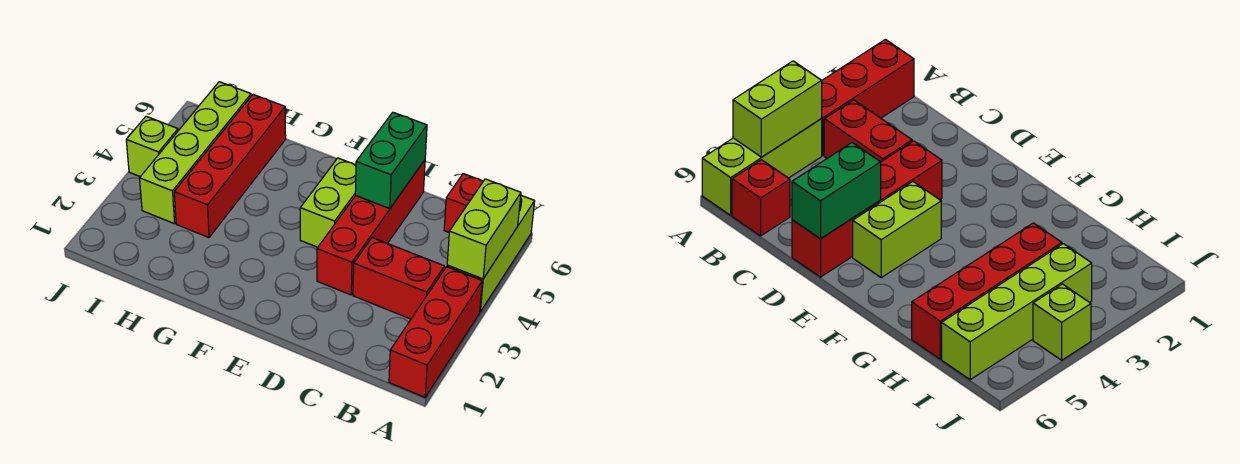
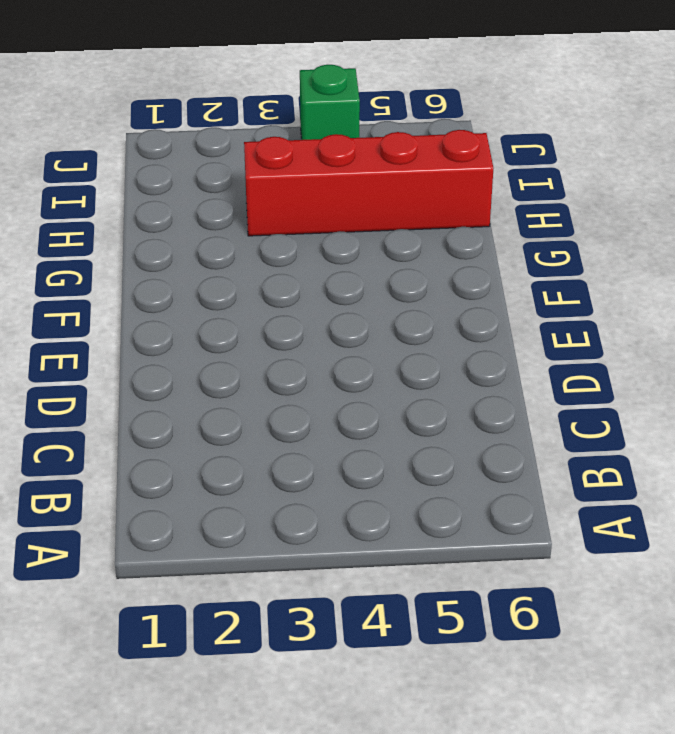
green brick J4 level 1 -> lime brick J4 level 1
none -> red brick A1:A3 level 1
none -> lime brick A4:A6 level 1

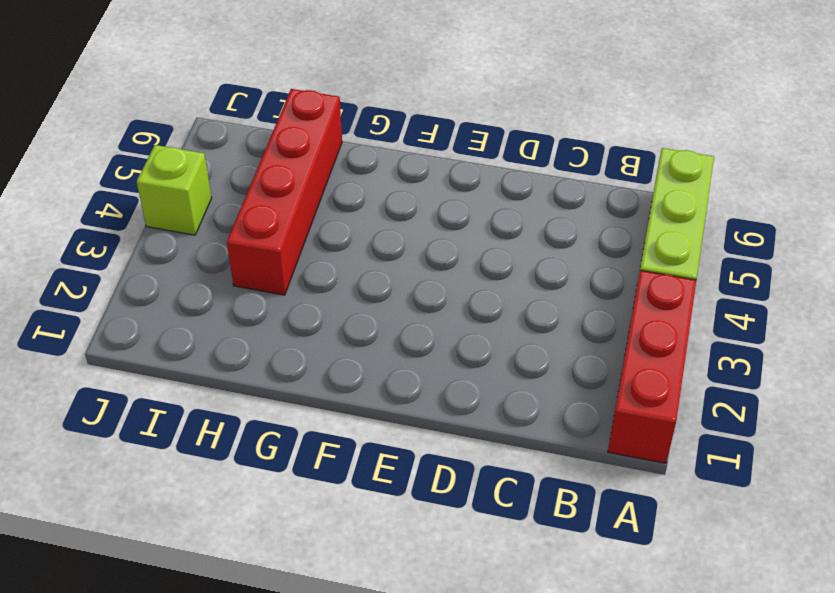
none -> red brick B3:C3 level 1
none -> red brick B6 level 1

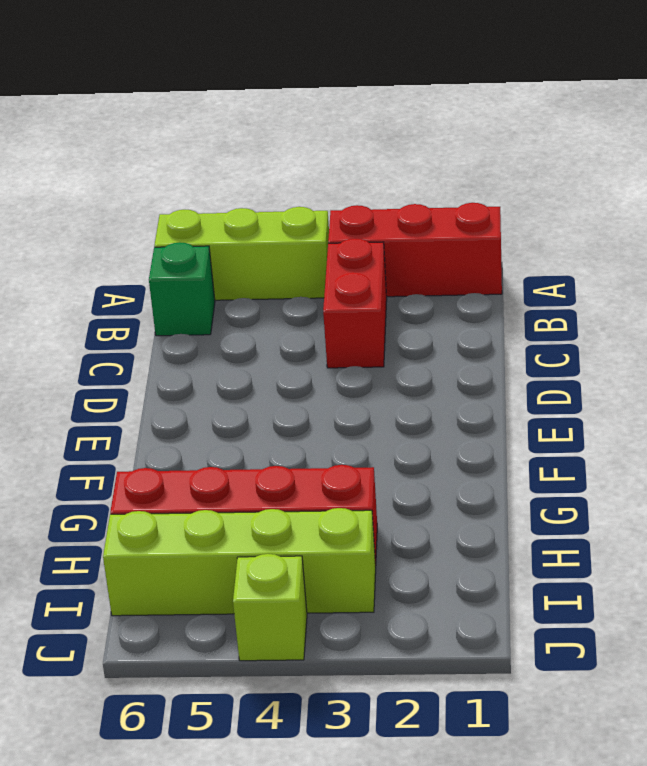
green brick B6 level 1 -> red brick B6 level 1
none -> red brick D3:D6 level 1
none -> lime brick E4:E5 level 1

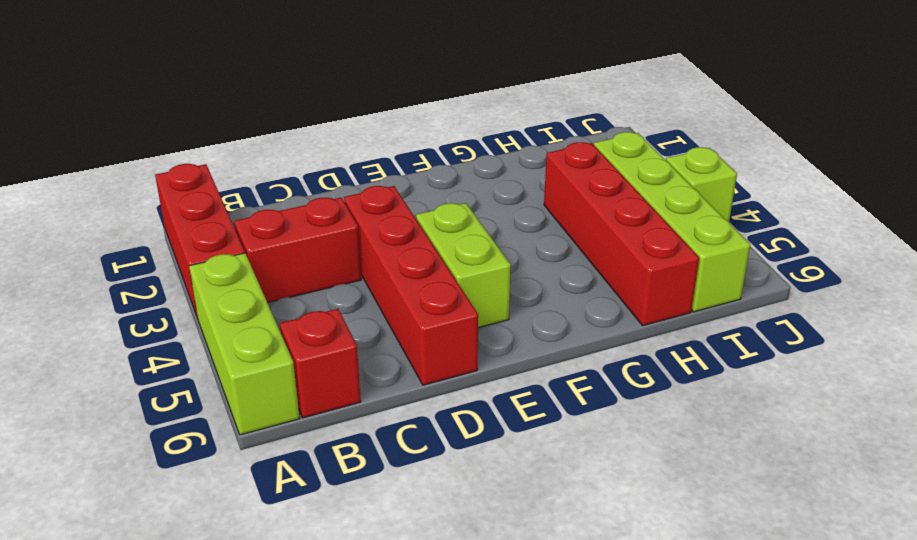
none -> lime brick A4:A5 level 2
none -> green brick D5:D6 level 2

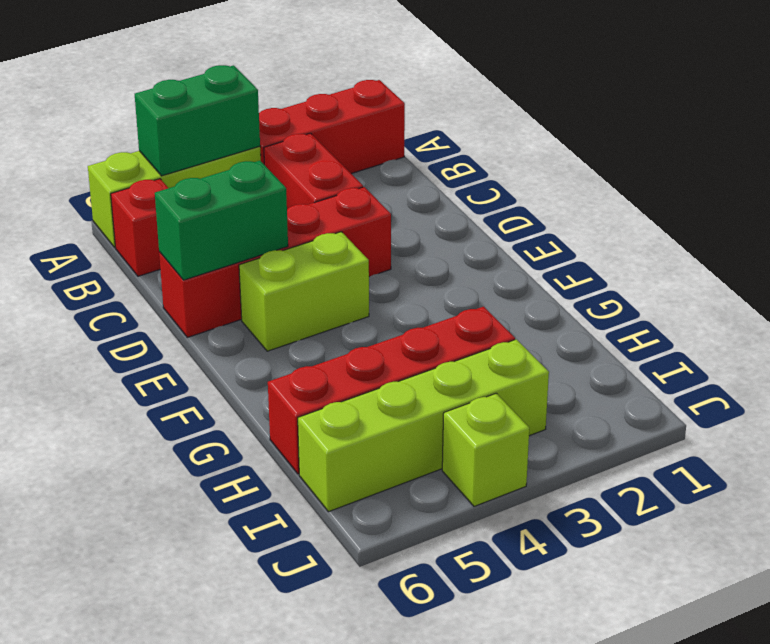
green brick A4:A5 level 2 -> lime brick A4:A5 level 2

